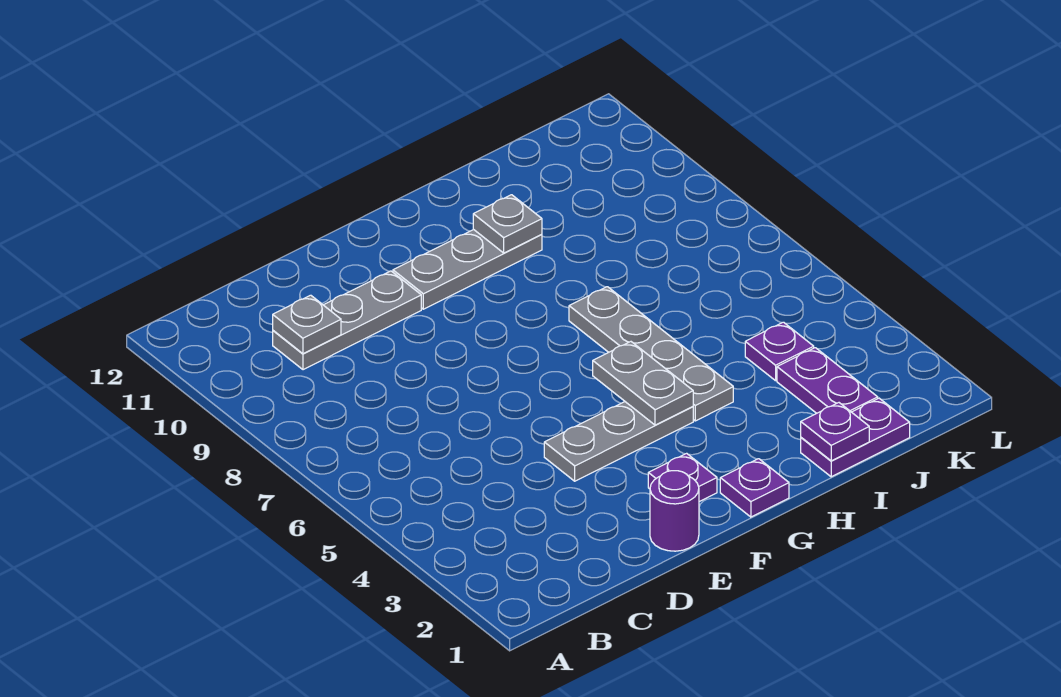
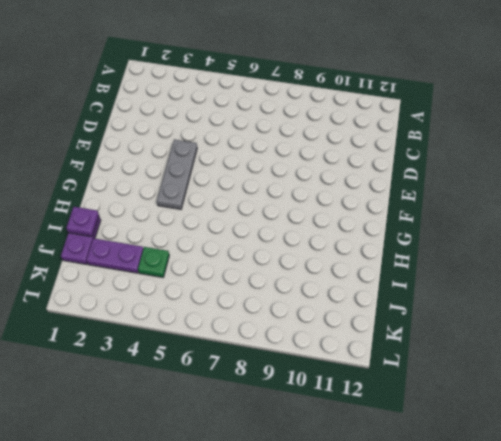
green plate J4 level 1 -> purple plate J4 level 1
none -> grey plate C10:E10 level 1
none -> purple round brick E1 level 1
none -> purple plate F2 level 1

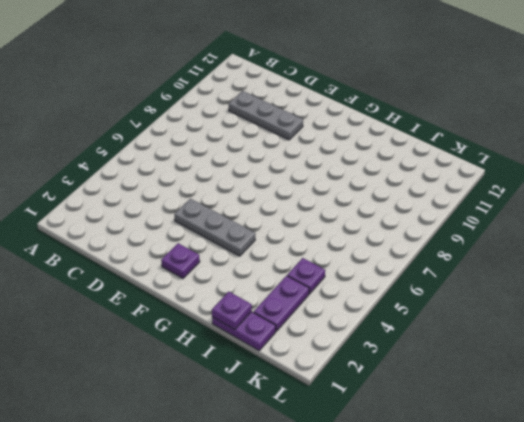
none -> purple round brick E1 level 1
none -> grey plate F10:H10 level 1
none -> purple plate G1 level 1

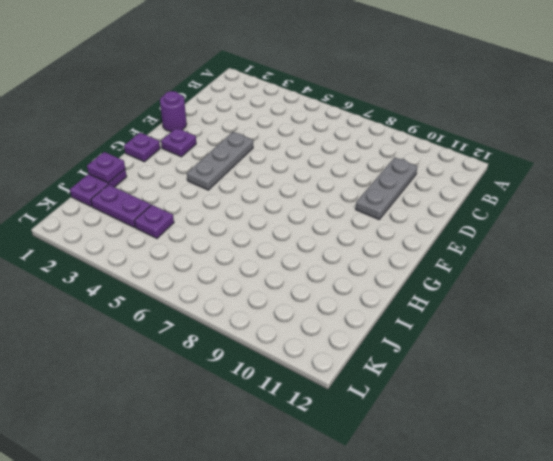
none -> grey plate F10:H10 level 1
none -> grey plate H4:H7 level 1
none -> grey plate C10 level 2

